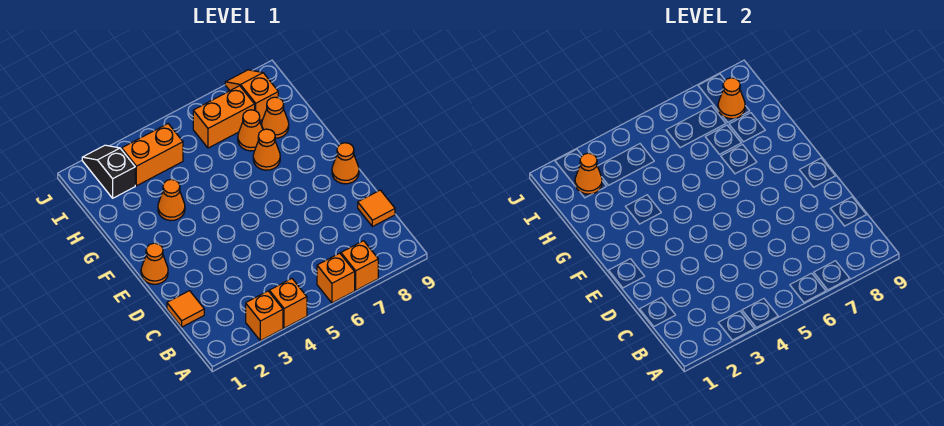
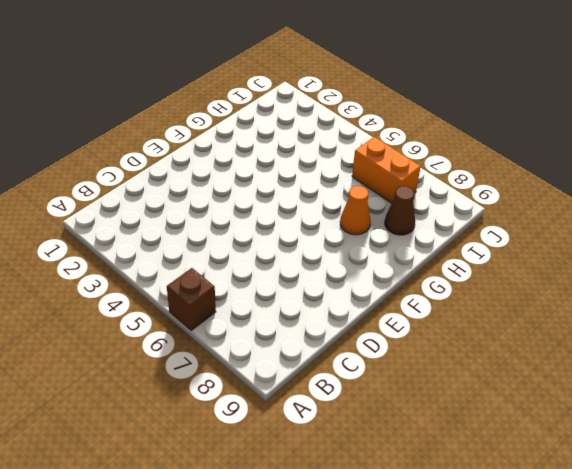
brown brick A6 level 1 -> orange brick A6 level 1
brown cone H8 level 1 -> orange cone H8 level 1
none -> orange brick A3 level 1
none -> orange brick A4 level 1
none -> orange brick A7 level 1

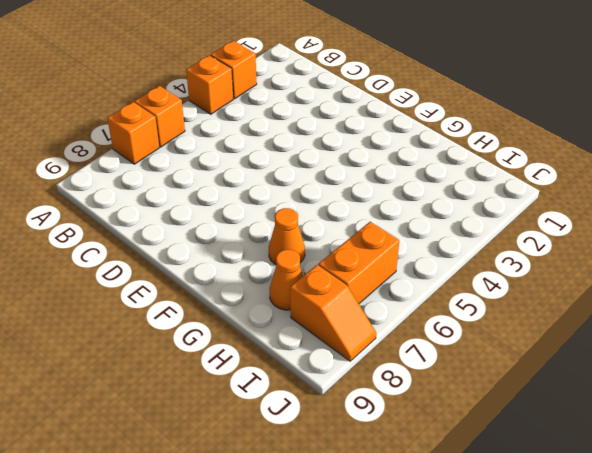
none -> orange tile C1 level 1
none -> orange tile C9 level 1
none -> orange cone E1 level 1

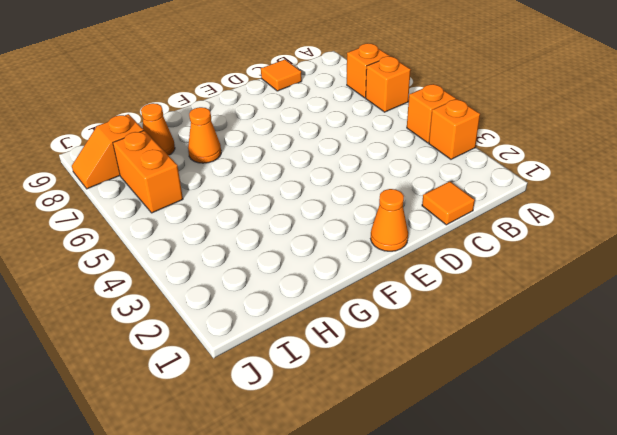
none -> orange cone E9 level 1
none -> orange cone G3 level 1
none -> orange cone H7 level 1

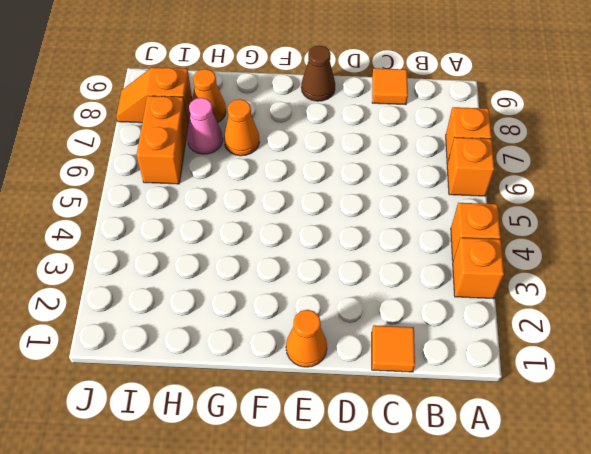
brown cone E9 level 1 -> orange cone E9 level 1
pink cone H7 level 1 -> orange cone H7 level 1
none -> orange cone G3 level 1
none -> black slope I2:J2 level 1 top I
none -> orange brick I3:I4 level 1

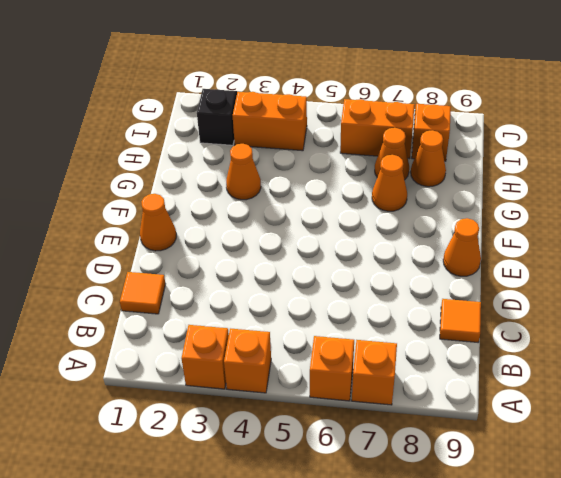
none -> orange cone I2 level 2
none -> orange cone I8 level 2

